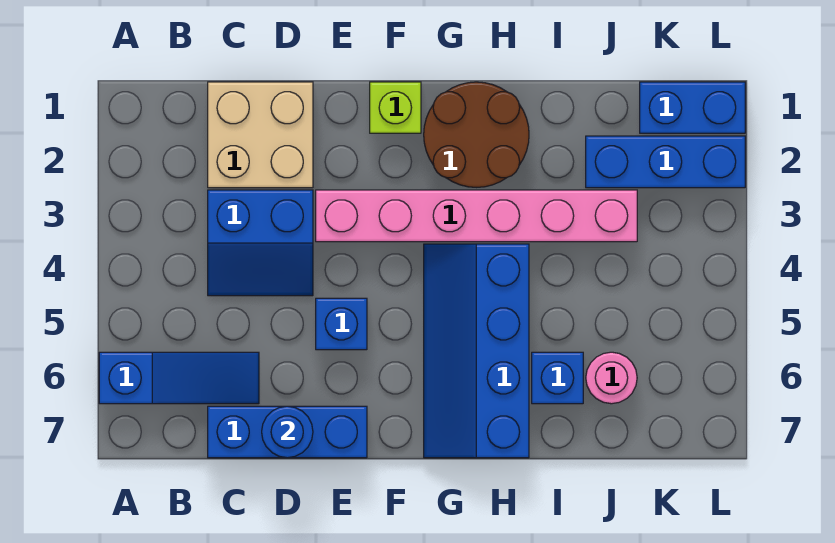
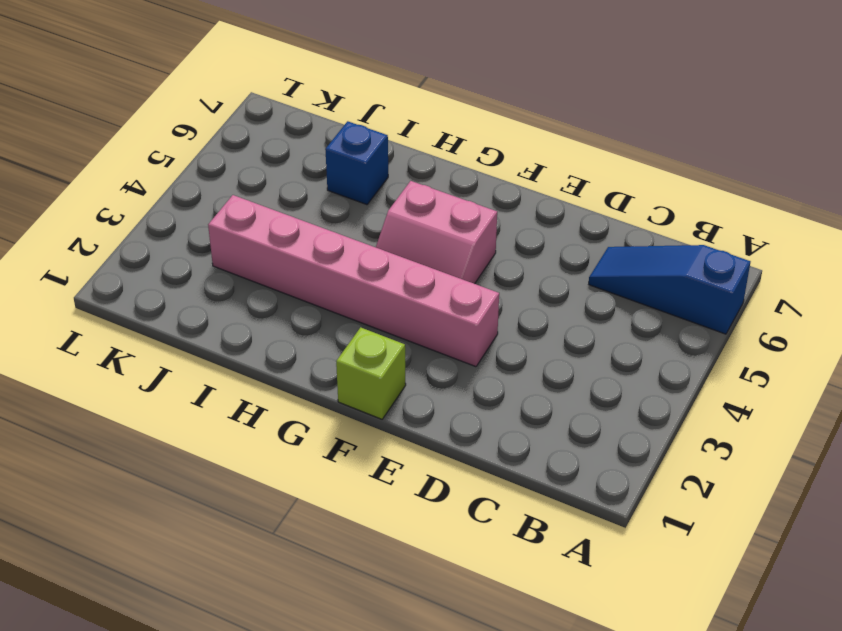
pink slope F4:G5 level 1 top 5 -> blue slope G4:H7 level 1 top H
none -> tan brick C1:D2 level 1
none -> blue slope C3:D4 level 1 top 3
none -> blue brick C7:E7 level 1

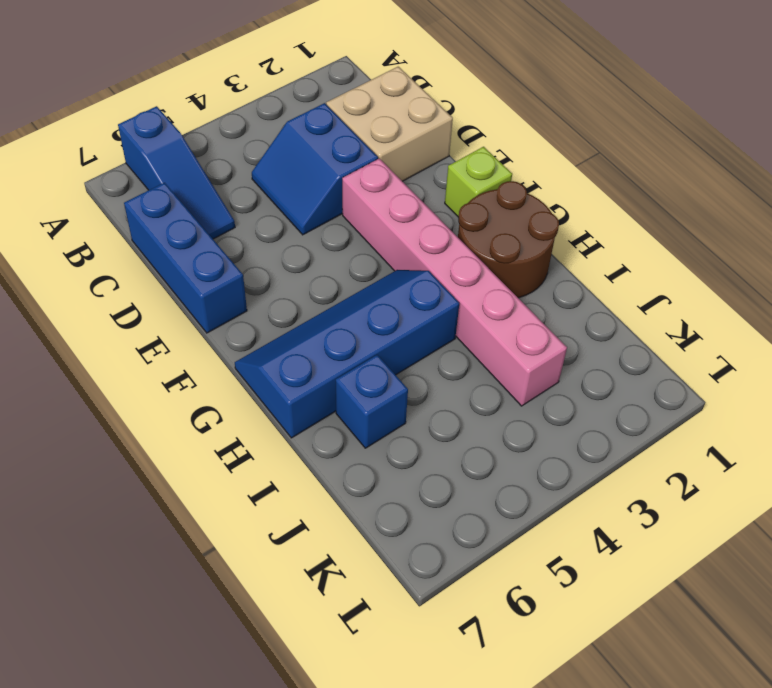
none -> blue brick E5 level 1
none -> blue brick J2:L2 level 1
none -> pink round brick J6 level 1

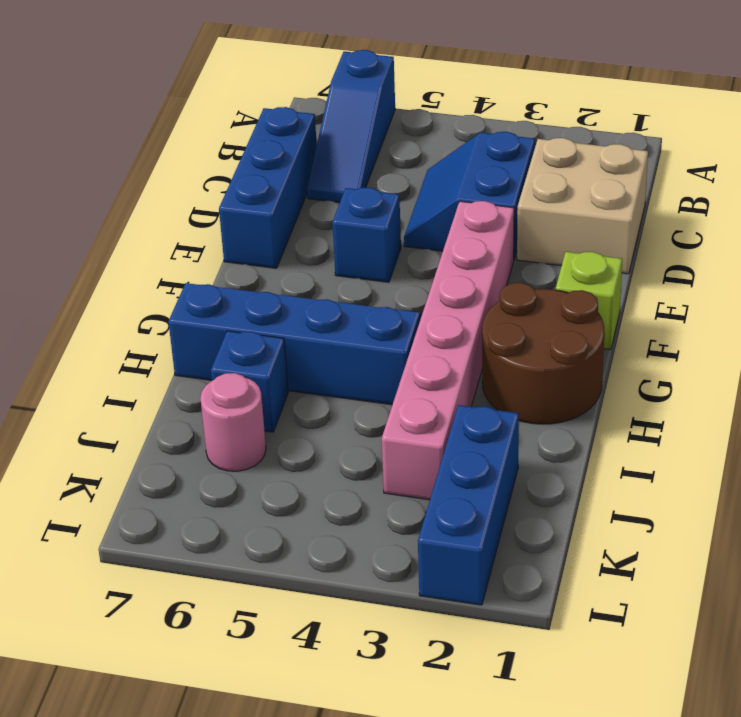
none -> blue brick K1:L1 level 1
none -> blue round brick D7 level 2

